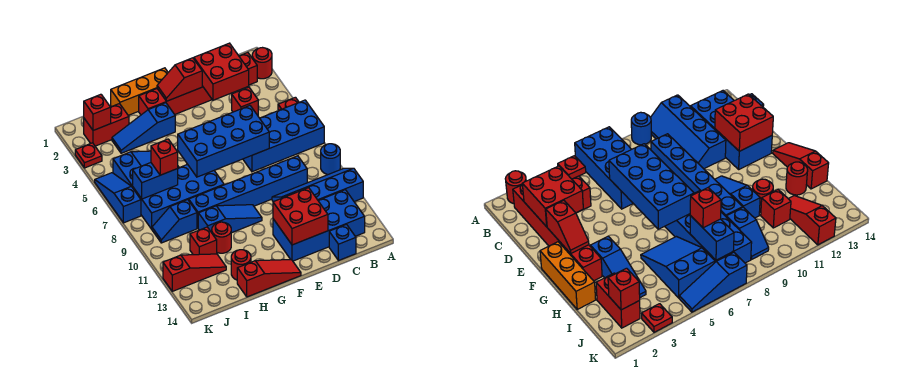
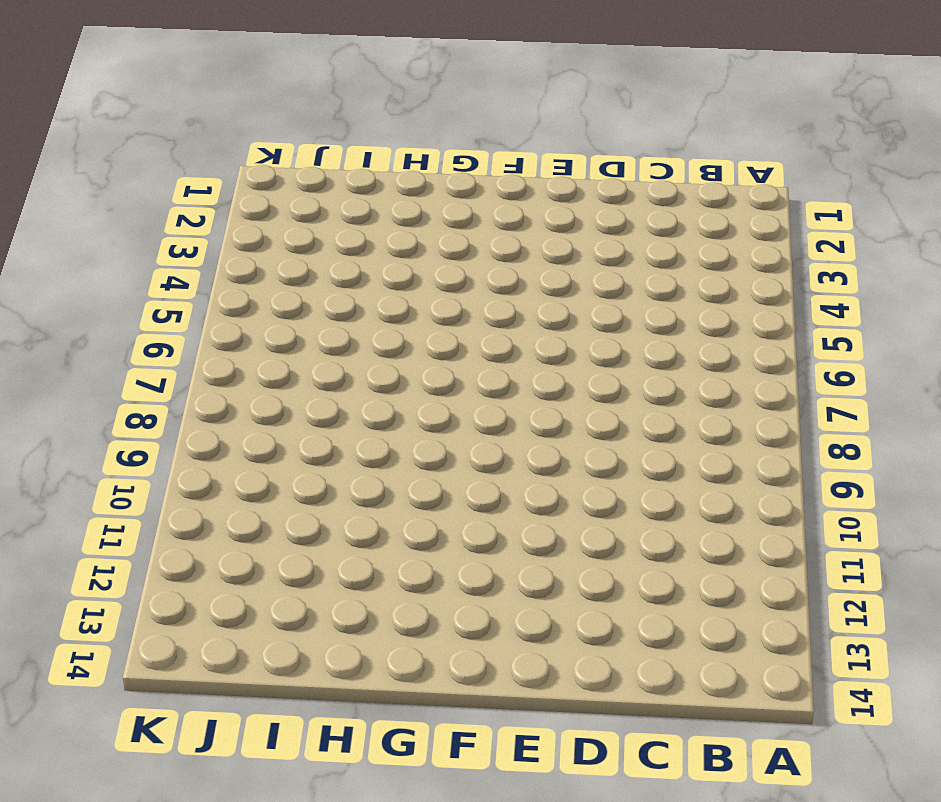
none -> red round brick A2 level 1
none -> red plate A5 level 1
none -> blue brick A6:D7 level 1
none -> blue round brick A9 level 1

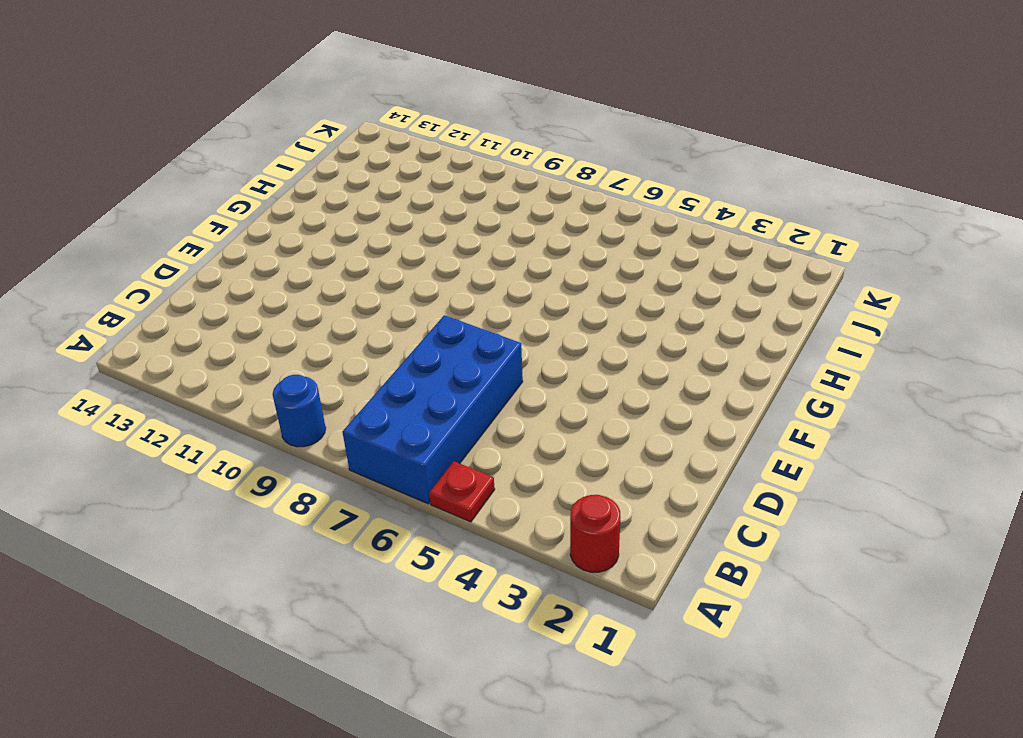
none -> blue slope A10:D11 level 1 top 11
none -> red brick B2:G2 level 1
none -> blue brick B12:E13 level 1
none -> red brick C4 level 1

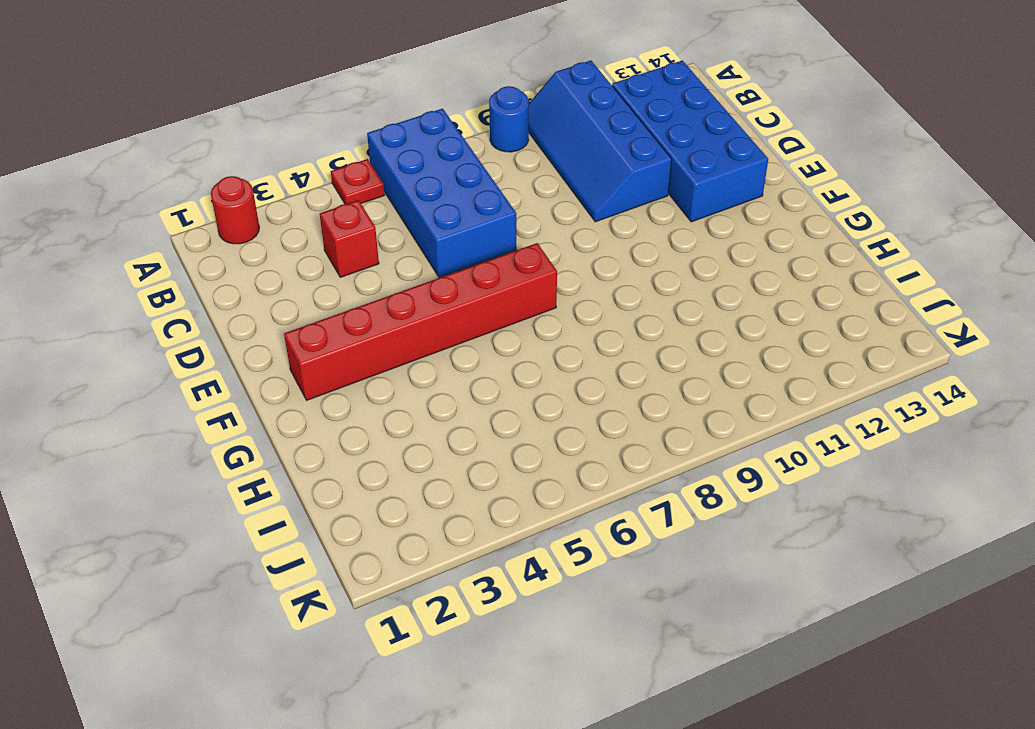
red brick F2:F7 level 1 -> red brick B2:G2 level 1
none -> blue brick C9:H9 level 1
none -> blue brick C14 level 1
none -> orange brick F1:H1 level 1
none -> blue slope F10:H10 level 1 top H

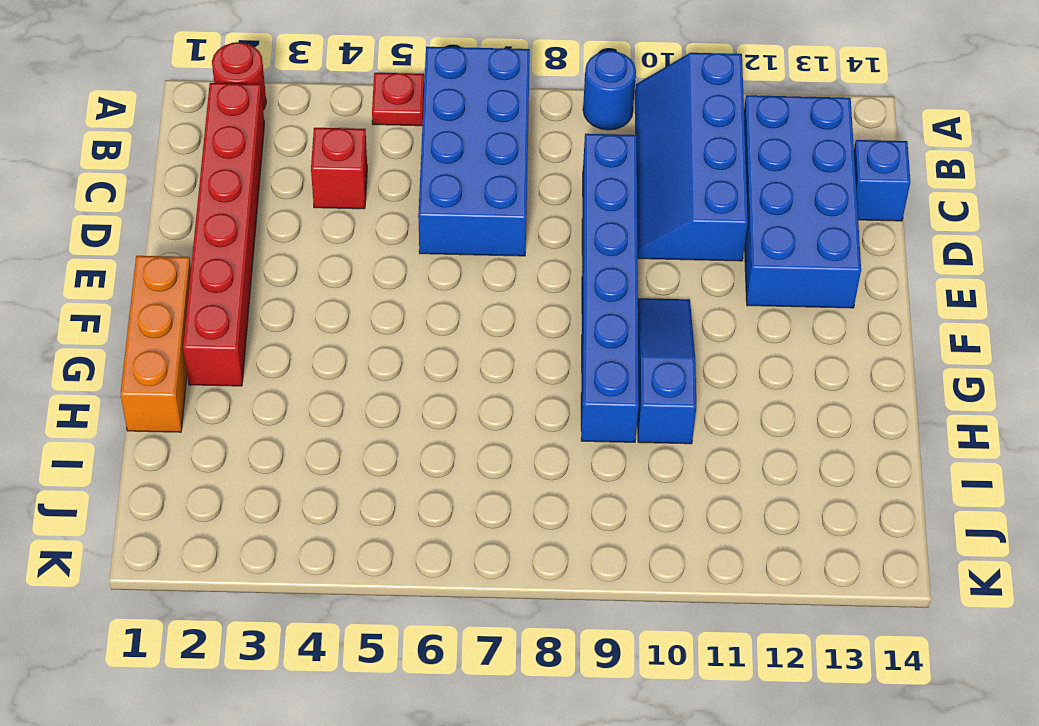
none -> red slope F14:H14 level 1 top H
none -> blue slope G3:I3 level 1 top G
none -> blue brick G7:J8 level 1
none -> blue slope H5:J6 level 1 top J

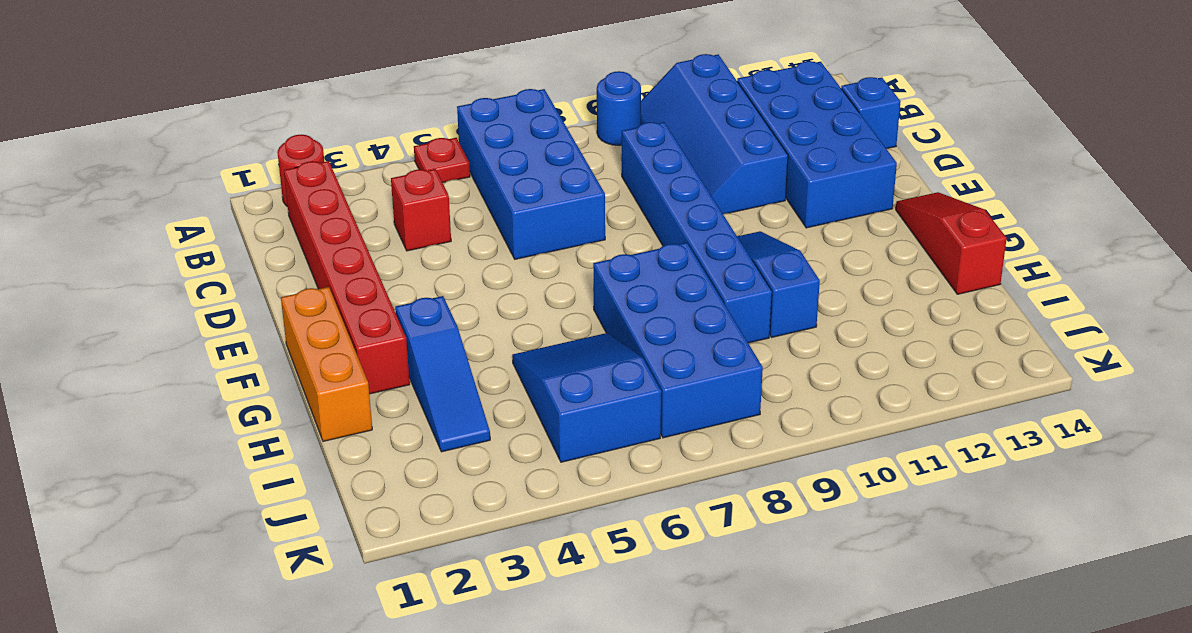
none -> red round brick H11 level 1
none -> red round brick H13 level 1
none -> red brick I2:J2 level 1
none -> blue slope I9:J9 level 1 top I

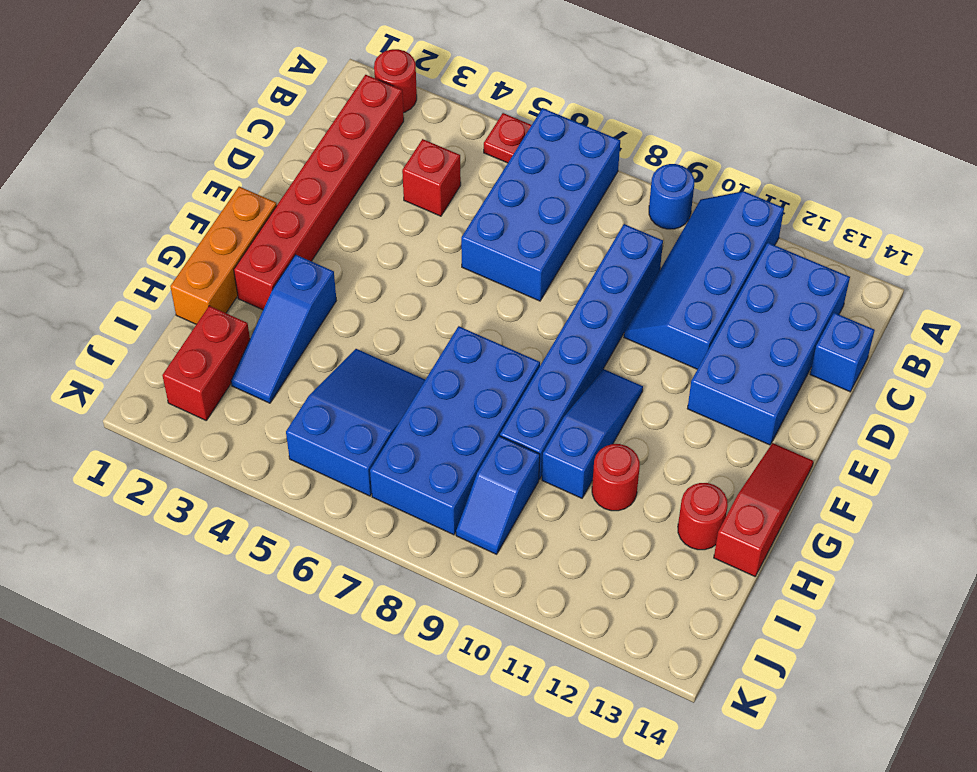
none -> red brick I11 level 1
none -> red slope I12:K12 level 1 top K
none -> red plate K3 level 1
none -> blue slope K5:K7 level 1 top 7

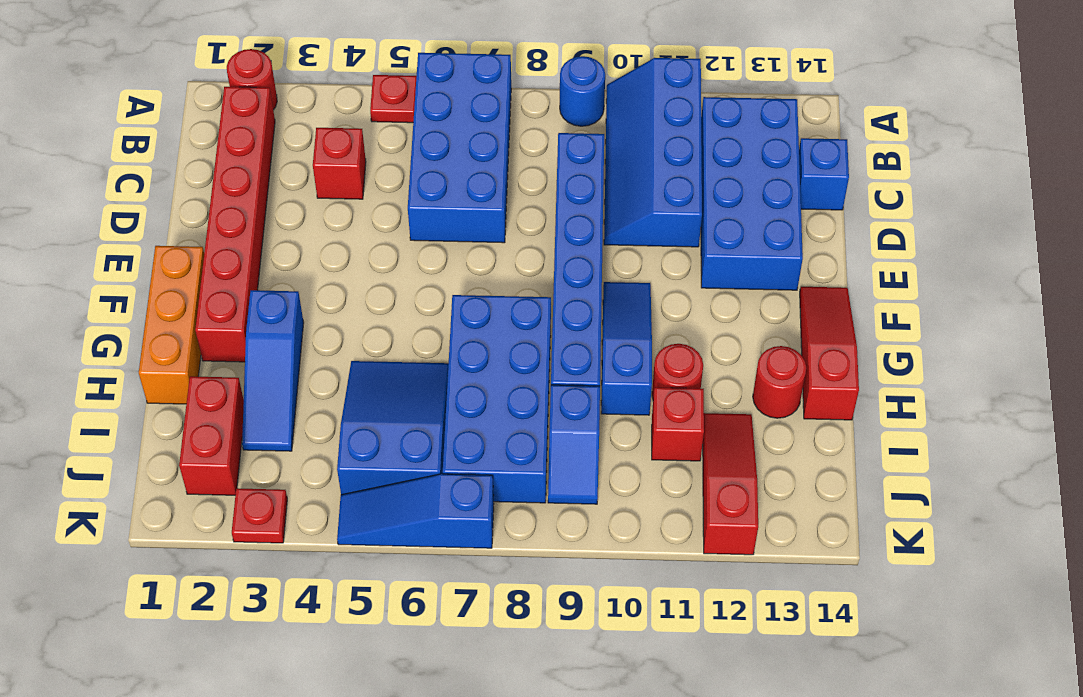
none -> red brick C2:D3 level 2
none -> blue brick D6:G7 level 2
none -> red brick D12:E13 level 2
none -> red slope E2:F2 level 2 top E

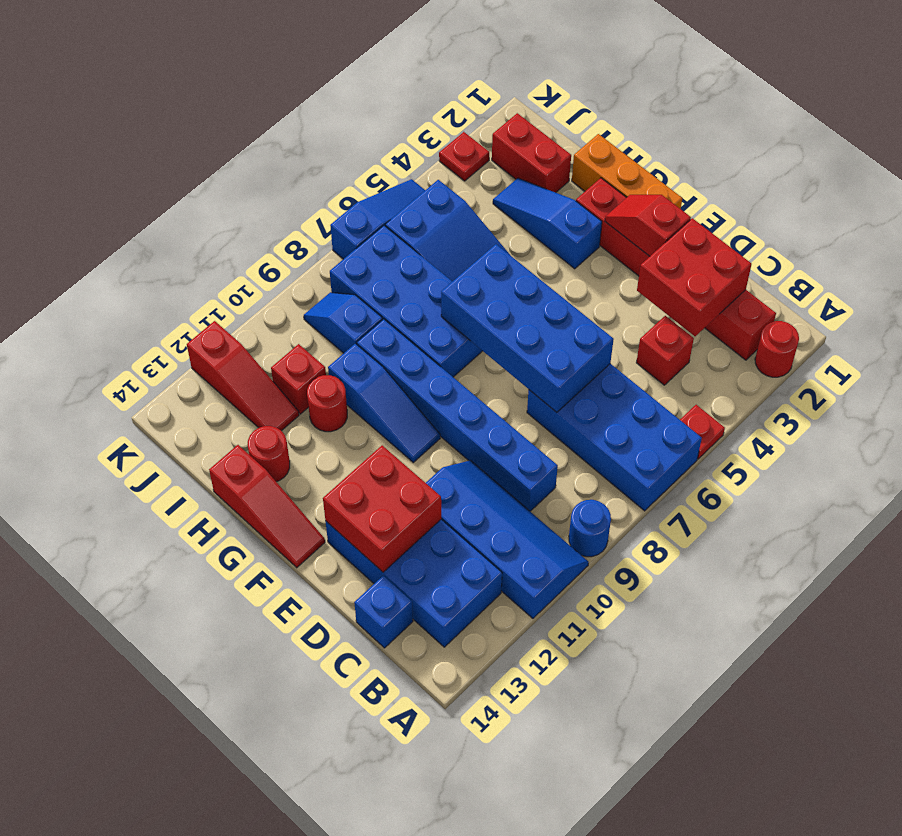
none -> blue brick I7:J7 level 2
none -> red brick J2 level 2
none -> red brick I7 level 3

